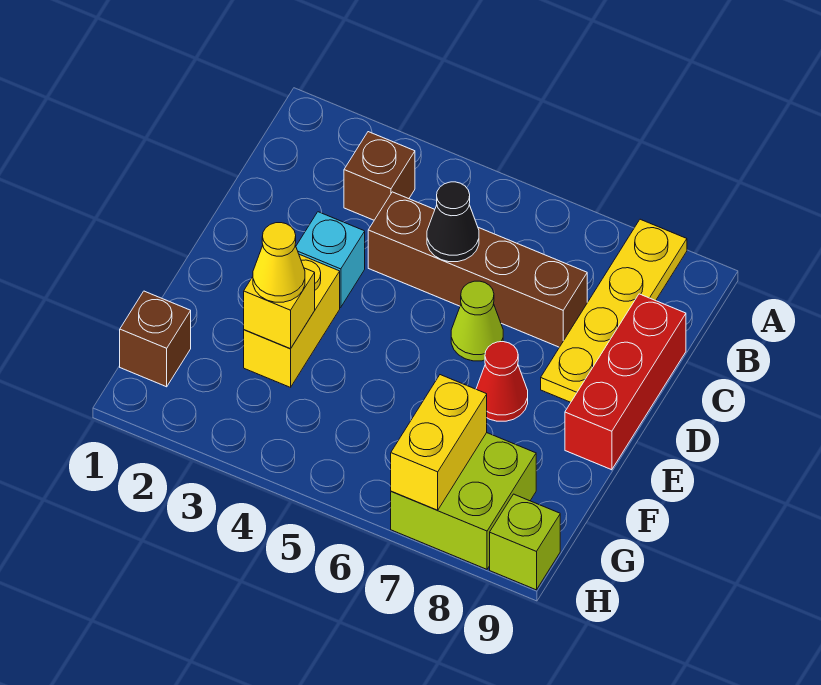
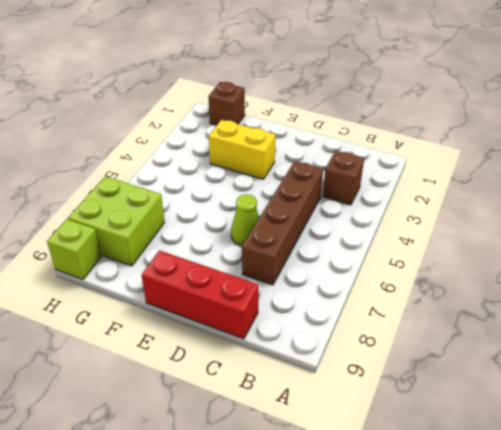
none -> yellow plate A8:D8 level 1
none -> cyan brick D3 level 1
none -> red cone E7 level 1

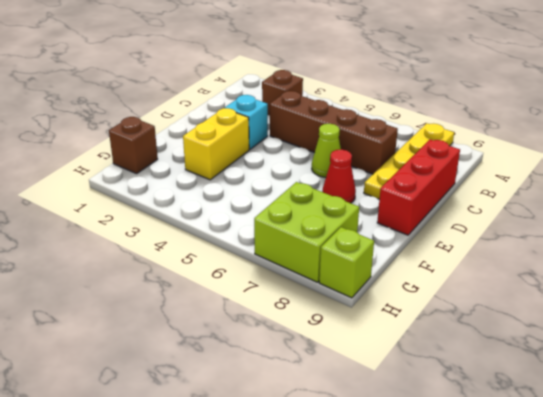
none -> black cone C5 level 2
none -> yellow brick F3 level 2
none -> yellow brick G7:H7 level 2

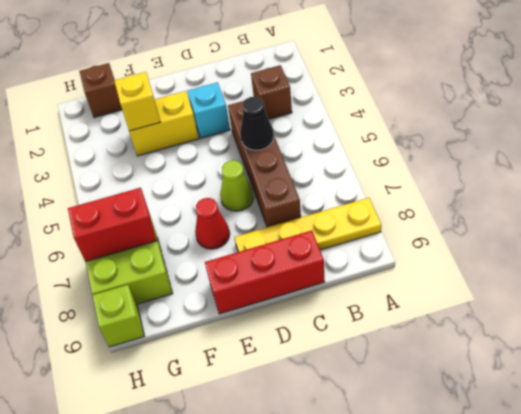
red brick G7:H7 level 2 -> yellow brick G7:H7 level 2
none -> yellow cone F3 level 3

